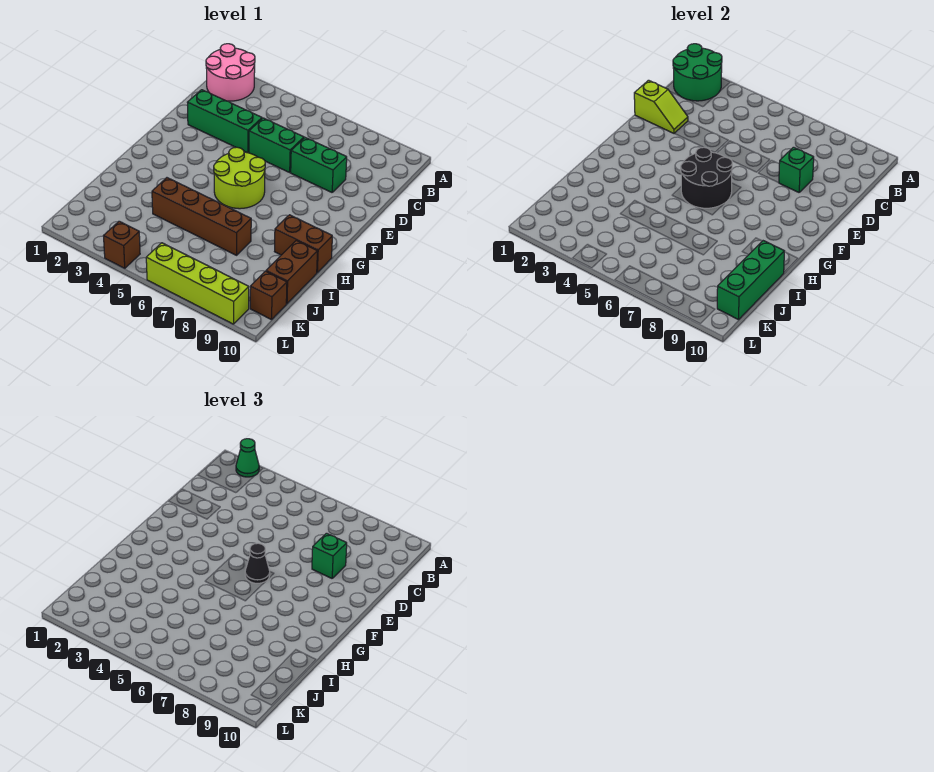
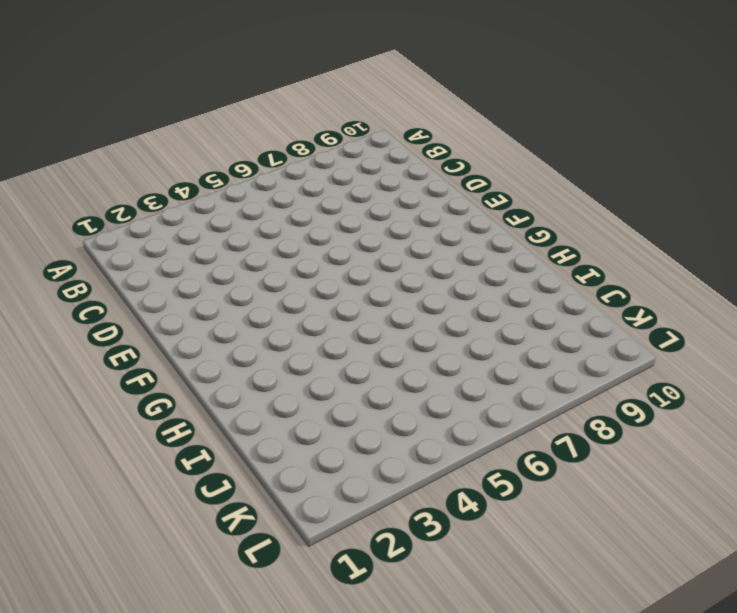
none -> pink round brick A1:B2 level 1
none -> green brick D2:D4 level 1
none -> green brick D5:D6 level 1

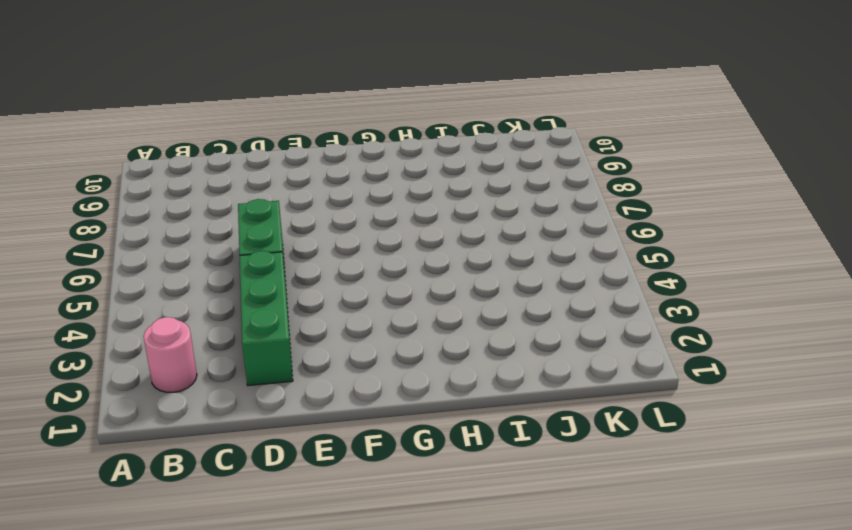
pink round brick B2 level 1 -> pink round brick A1:B2 level 1
none -> green brick D7:D8 level 1
none -> lime round brick F5:G6 level 1
none -> brown brick H9:H10 level 1

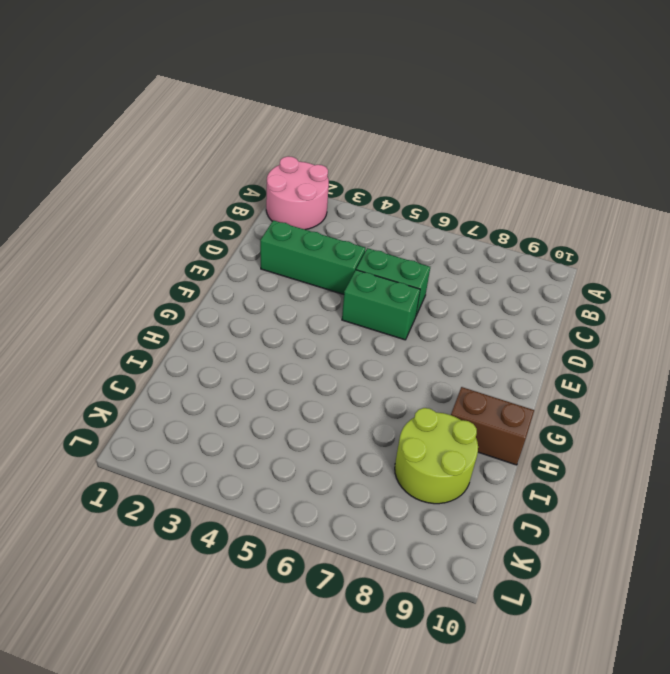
green brick E5:E6 level 1 -> green brick D7:D8 level 1
lime round brick I8:J9 level 1 -> lime round brick F5:G6 level 1
none -> brown brick I4:I7 level 1
none -> brown brick I10:J10 level 1
none -> brown brick K10 level 1

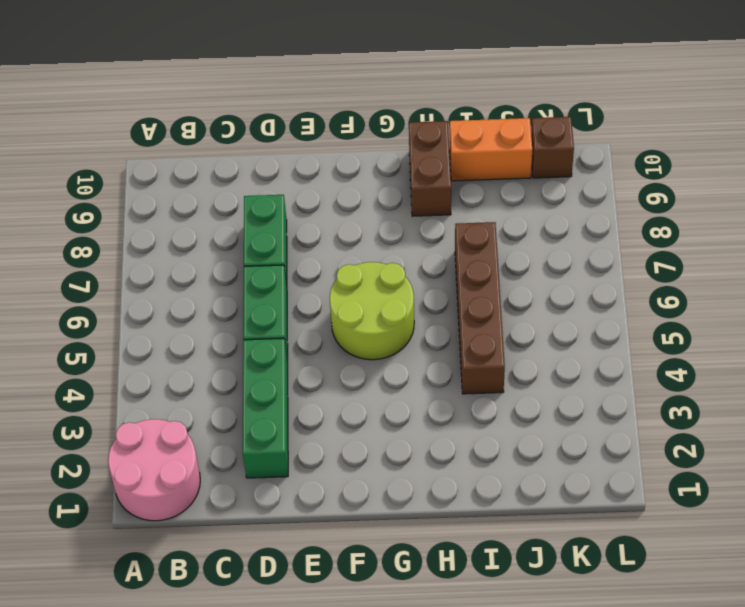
orange brick I10:J10 level 1 -> brown brick I10:J10 level 1
none -> brown brick L4 level 1
none -> lime brick L6:L9 level 1
none -> green round brick A1:B2 level 2

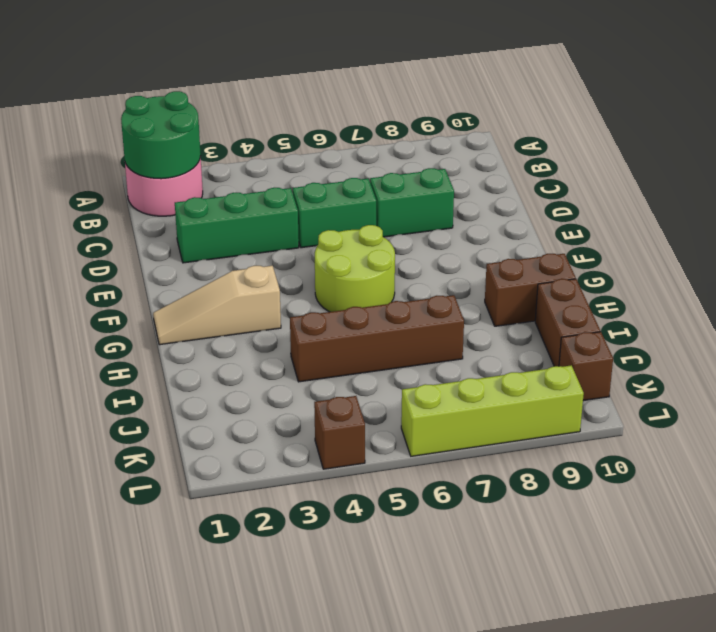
tan slope G1:G3 level 1 top 3 -> none
none -> lime slope D1:D2 level 2 top 1
none -> green brick D8 level 2
none -> black round brick F5:G6 level 2

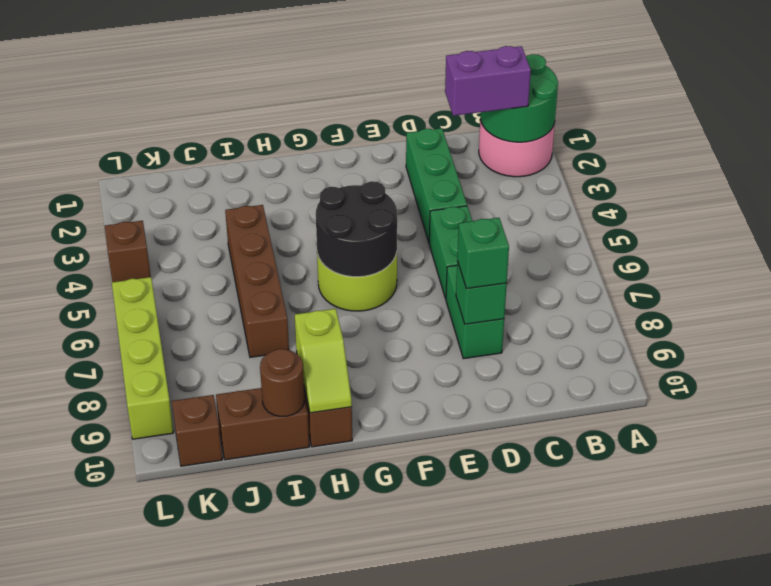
purple brick B2:C2 level 3 -> none
lime slope H9:H10 level 2 top 9 -> lime slope D1:D2 level 2 top 1
brown round brick I10 level 2 -> green brick I10:K10 level 2
none -> green cone A2 level 3
none -> black cone F6 level 3

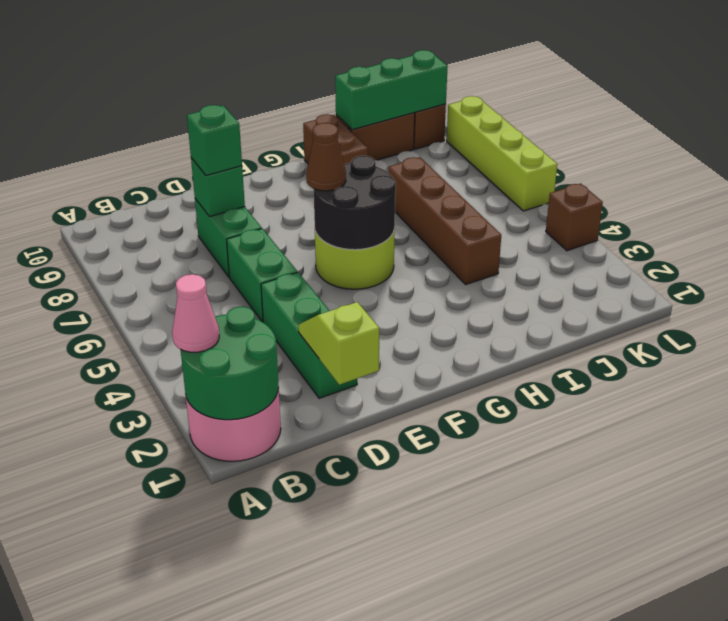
pink cone A2 level 3 -> green cone A2 level 3
brown cone F6 level 3 -> black cone F6 level 3

